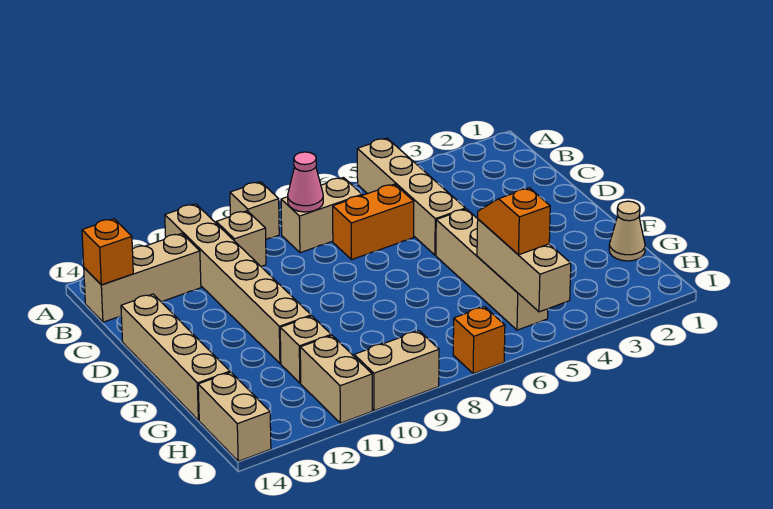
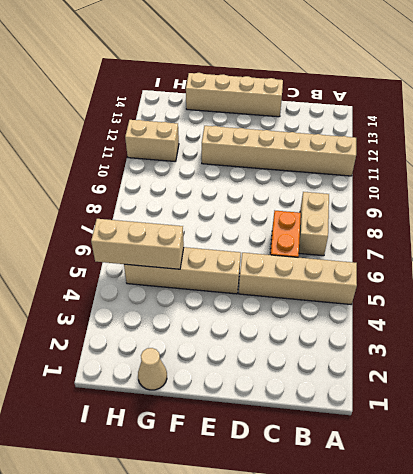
none -> tan brick A9 level 1
none -> tan brick B10 level 1
none -> tan brick B12:B14 level 1

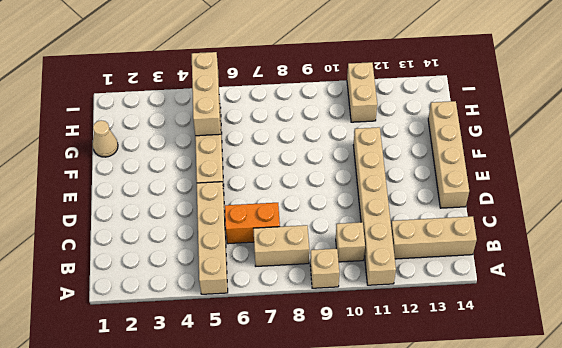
none -> tan brick G11 level 1
none -> tan brick H14:I14 level 1
none -> orange brick I7 level 1

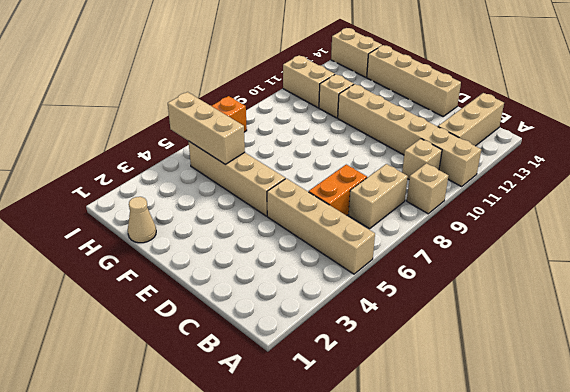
none -> tan brick I9:I10 level 1
none -> pink cone B8 level 2
none -> orange brick B14 level 2

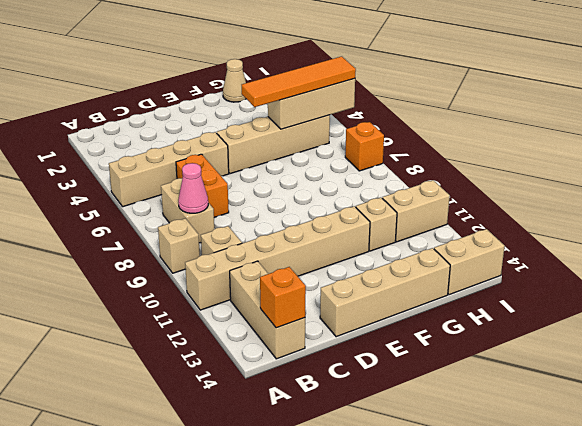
orange tile F5:I5 level 3 -> orange slope G5:H5 level 3 top H
none -> tan brick I9:I10 level 1

